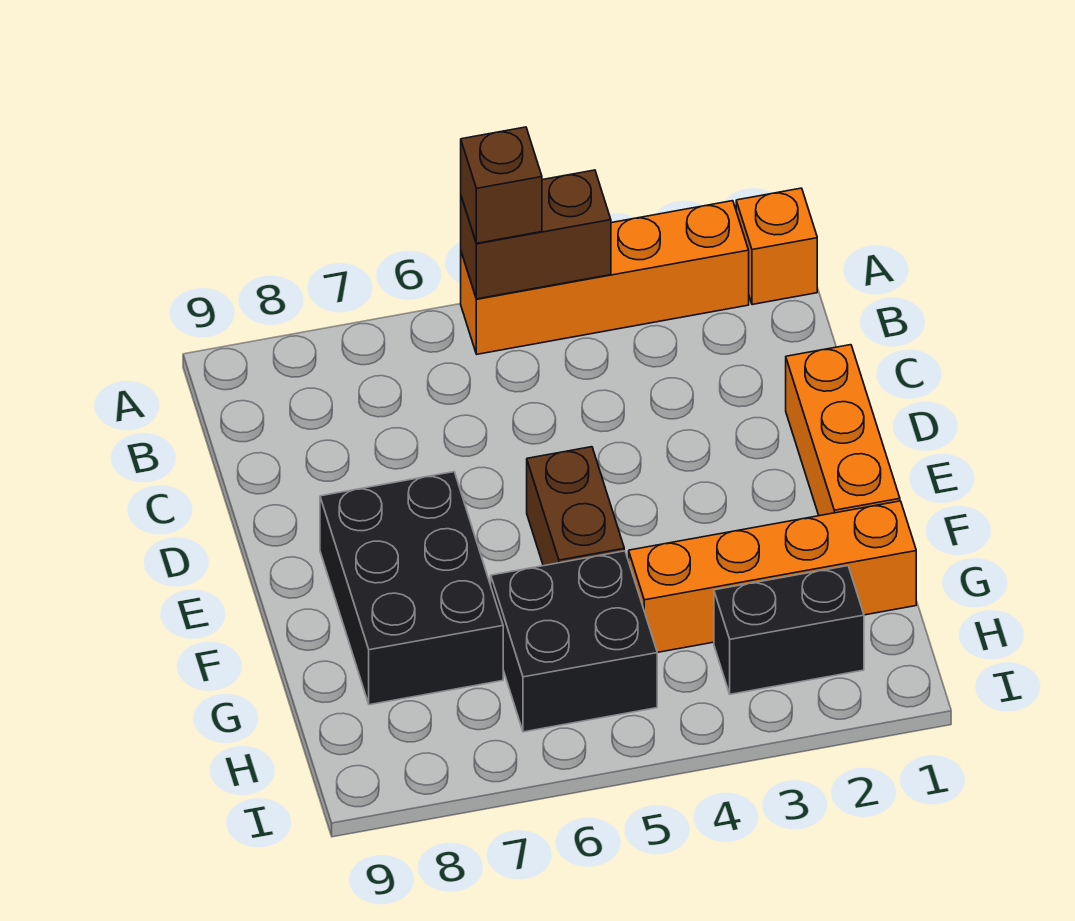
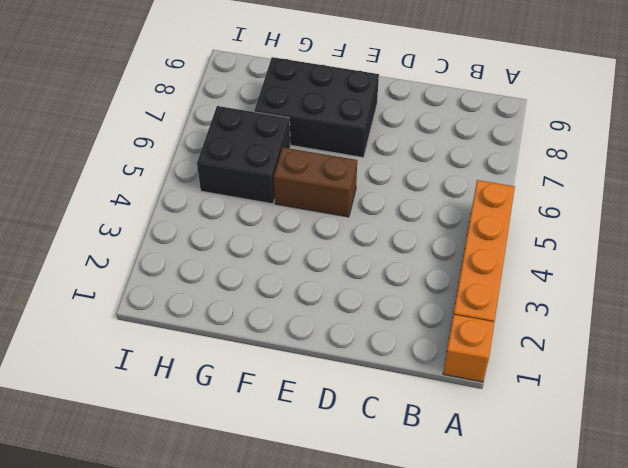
none -> orange brick D1:F1 level 1
none -> orange brick G1:G4 level 1

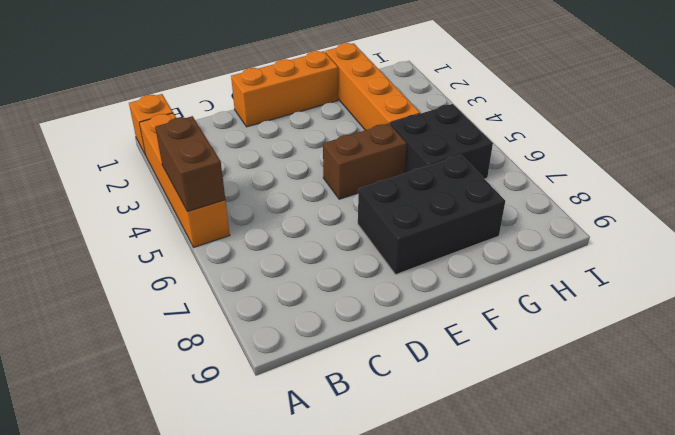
none -> black brick H2:H3 level 1
none -> brown brick A5 level 3

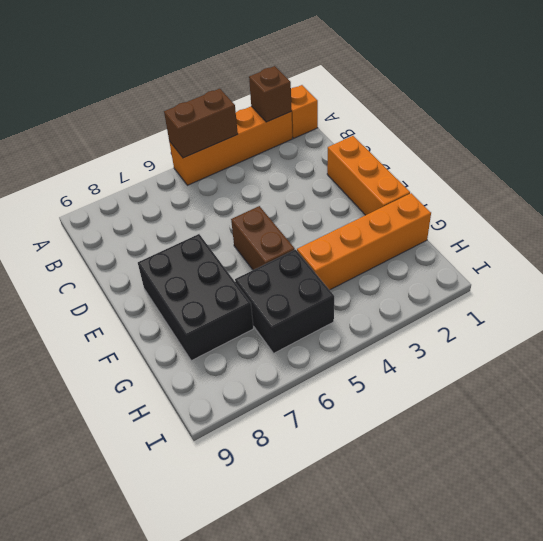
brown brick A2 level 2 -> brown brick A5 level 3
none -> black brick H2:H3 level 1

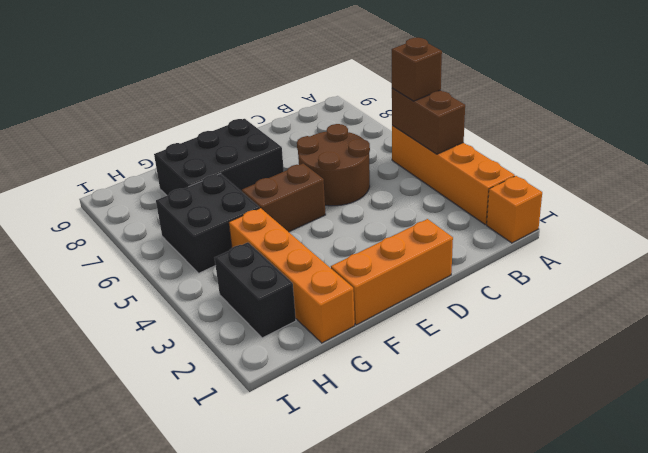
brown round brick C5:D6 level 1 -> none

